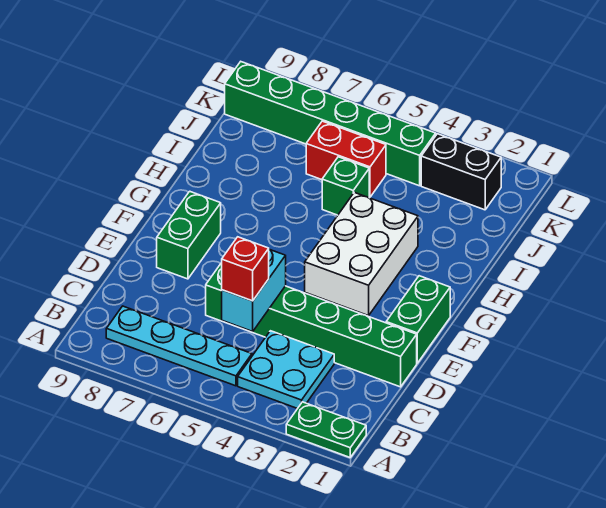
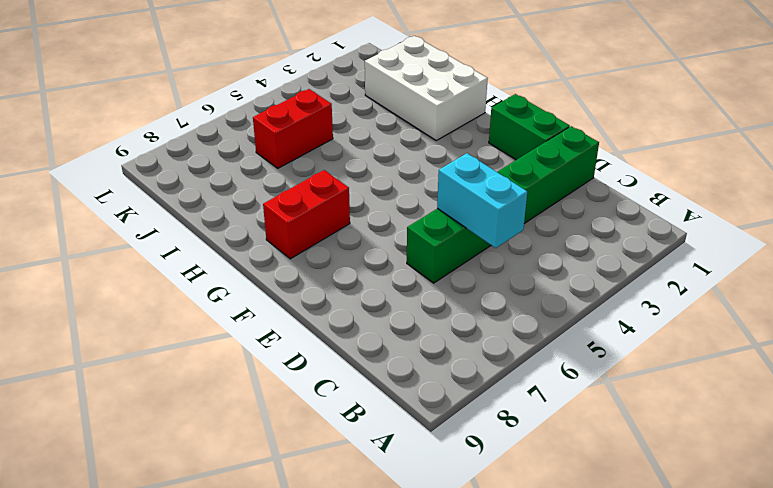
red brick G7:G8 level 1 -> none
white brick H1:J2 level 1 -> white brick F3:H4 level 1
none -> green plate A1:A2 level 1
none -> cyan plate B3:C4 level 1
none -> cyan plate B5:B8 level 1

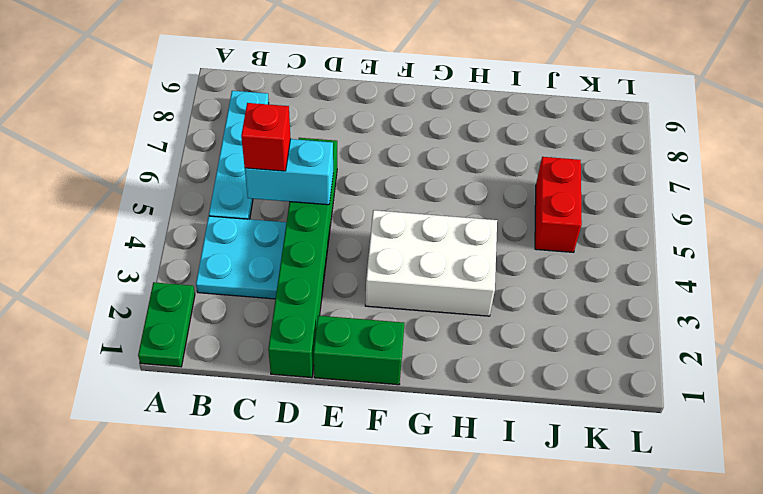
none -> green brick E8:F8 level 1
none -> green brick I5 level 1
none -> black brick K2:K3 level 1

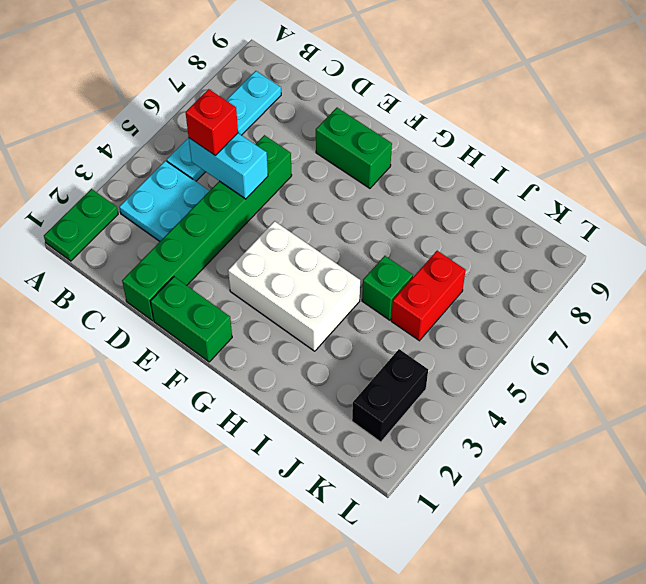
none -> green brick K4:K9 level 1

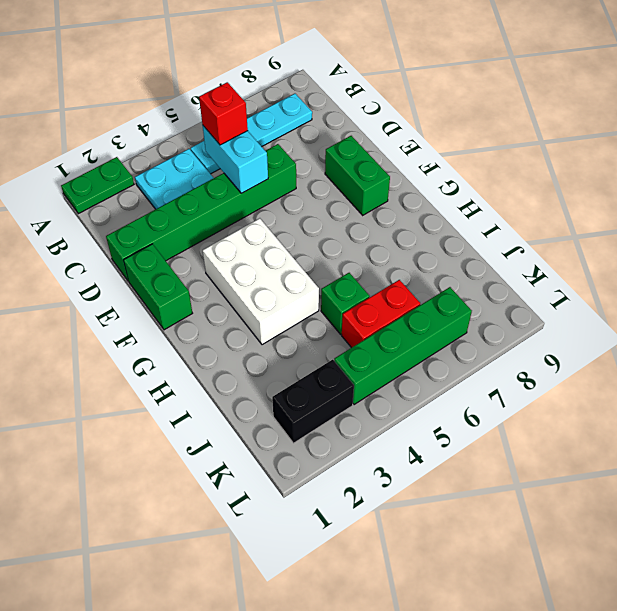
green brick K4:K7 level 1 -> green brick K4:K9 level 1

